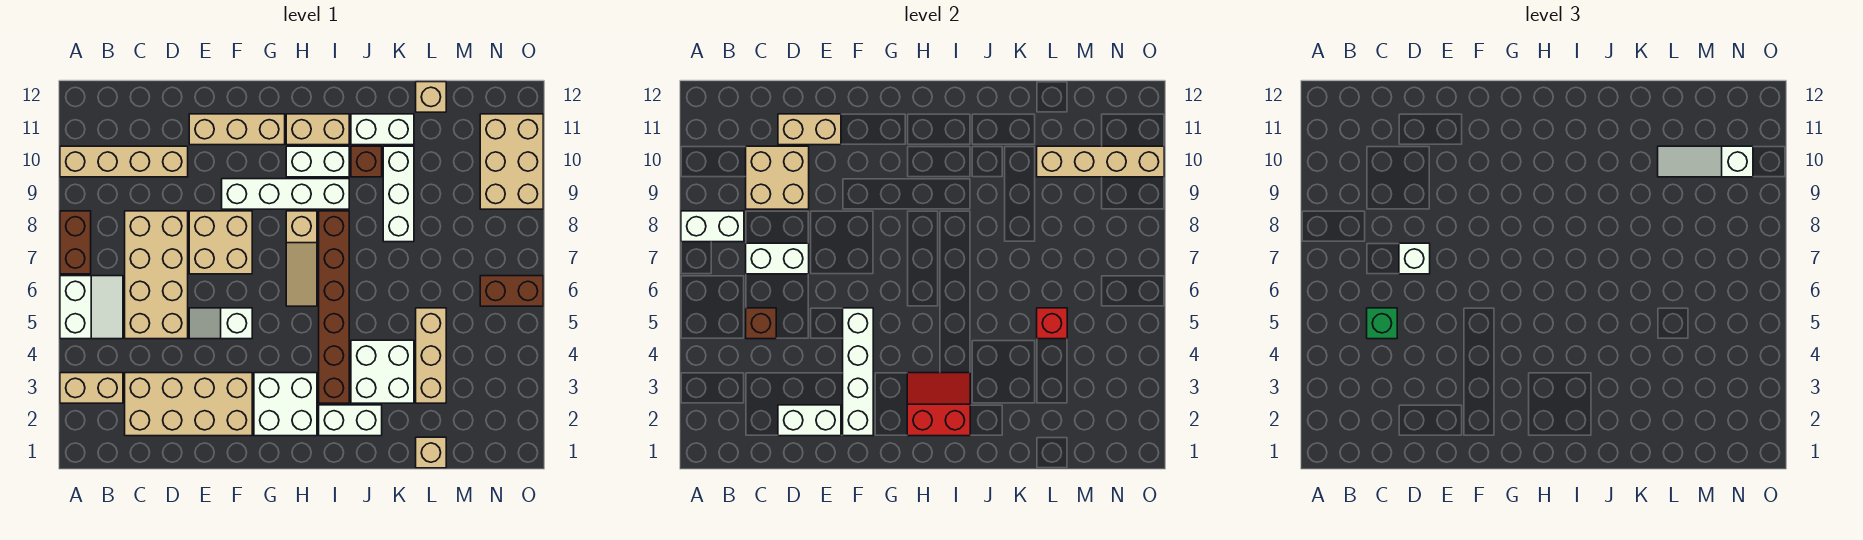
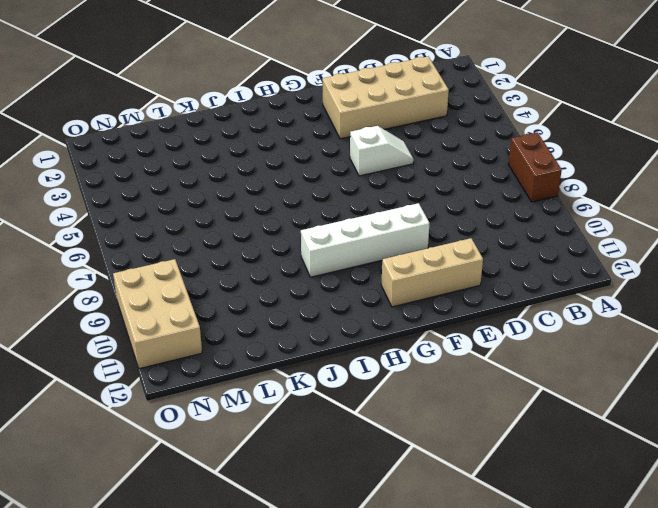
none -> tan brick A3:B3 level 1
none -> white slope A5:B6 level 1 top A
none -> tan brick A10:D10 level 1
none -> tan brick C5:D8 level 1

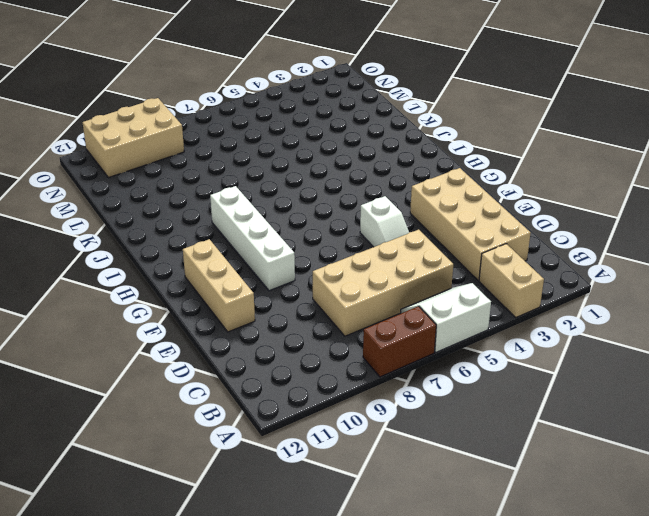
none -> tan brick A10:D10 level 1
none -> tan brick E7:F8 level 1
none -> white brick G2:H3 level 1
none -> tan slope H6:H8 level 1 top 8

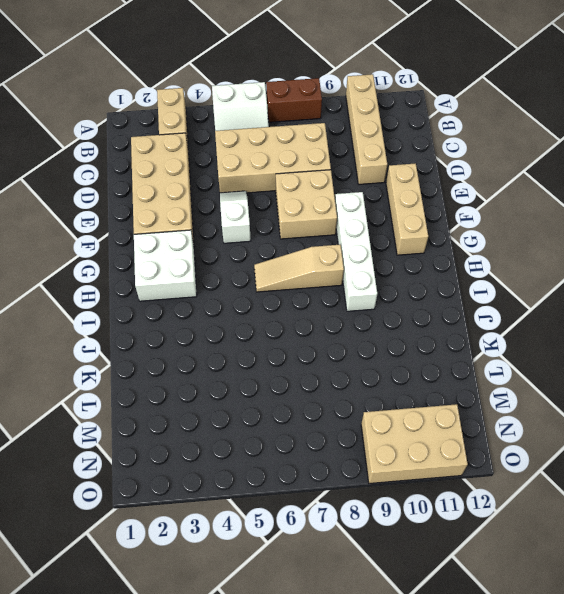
none -> white brick H10:I10 level 1
none -> tan brick H11:I11 level 1
none -> white brick I2:J2 level 1
none -> brown brick I3:I8 level 1

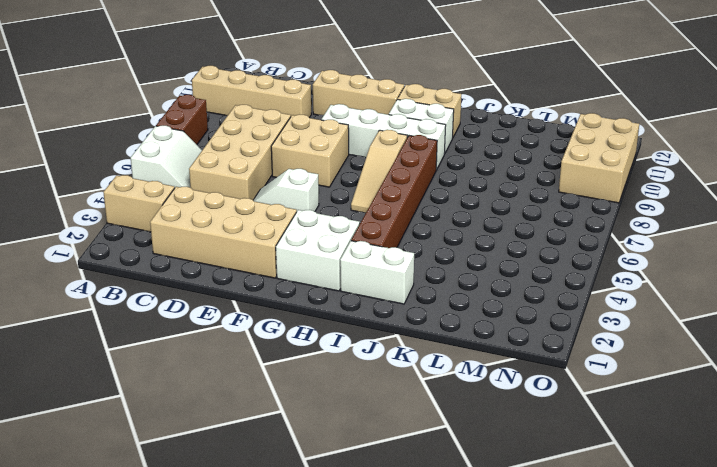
none -> white brick J3:K4 level 1
none -> brown brick J10 level 1
none -> white brick J11:K11 level 1
none -> white brick K8:K10 level 1

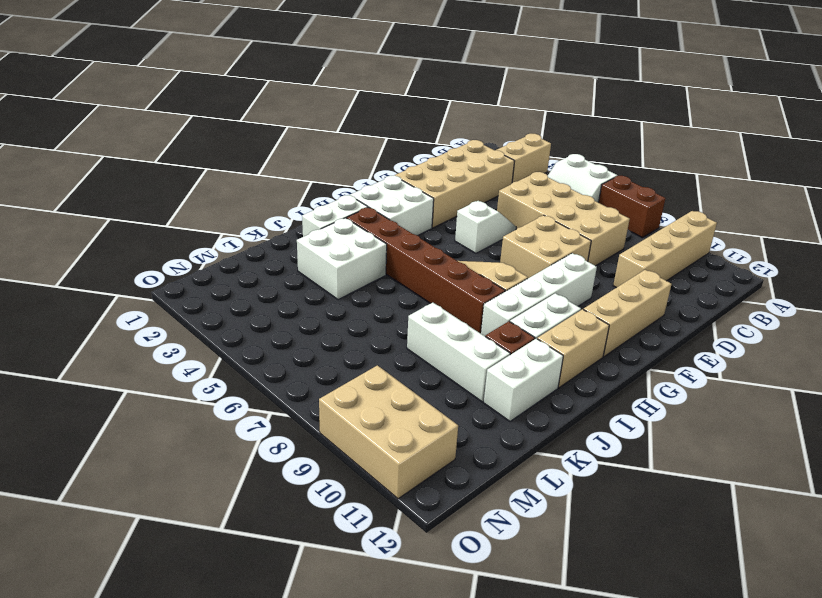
none -> tan brick L1 level 1
none -> tan brick L3:L5 level 1
none -> tan brick L12 level 1
none -> brown brick N6:O6 level 1

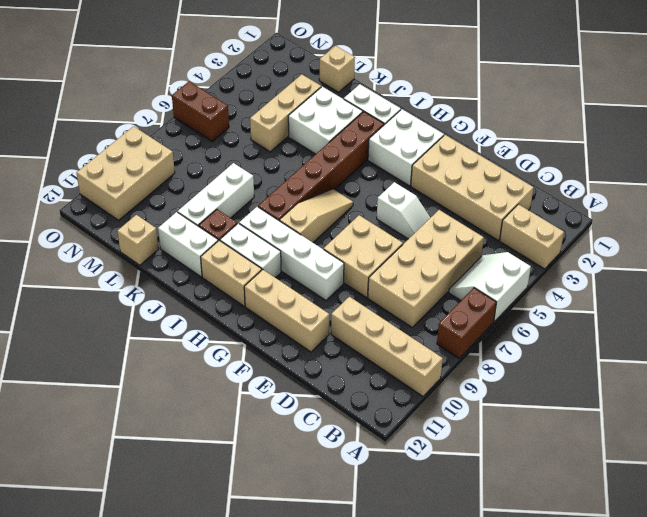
none -> white brick A8:B8 level 2
none -> brown brick C5 level 2
none -> white brick C7:D7 level 2
none -> tan brick C9:D10 level 2

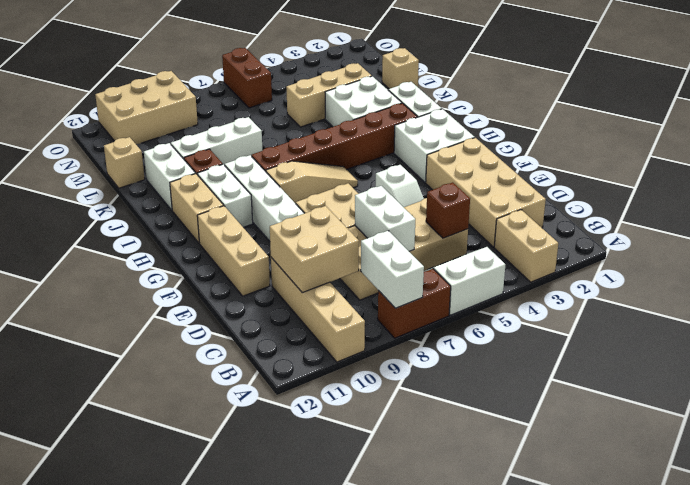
none -> white brick D2:E2 level 2
none -> tan brick D11:E11 level 2
none -> white brick F2:F5 level 2
none -> red slope H2:I3 level 2 top 2

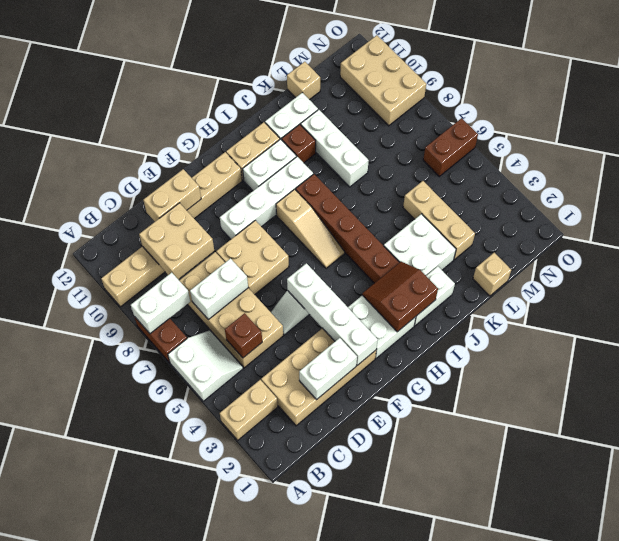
brown slope H2:I3 level 2 top 2 -> red slope H2:I3 level 2 top 2
none -> red brick L5 level 2
none -> tan brick L10:O10 level 2
none -> green brick C5 level 3
none -> white brick D7 level 3

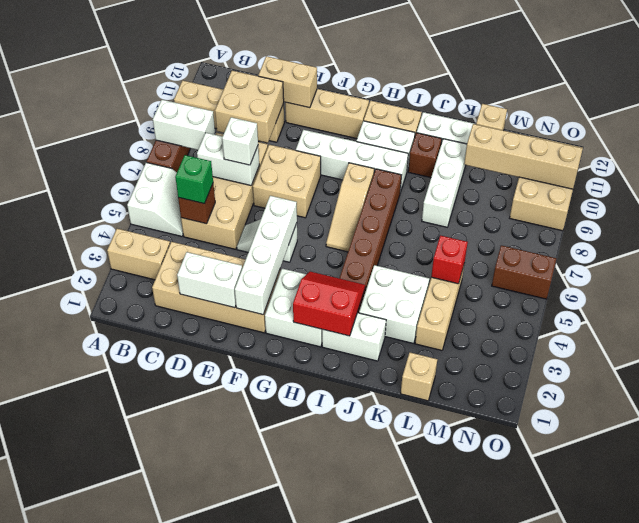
none -> white slope L10:N10 level 3 top N

